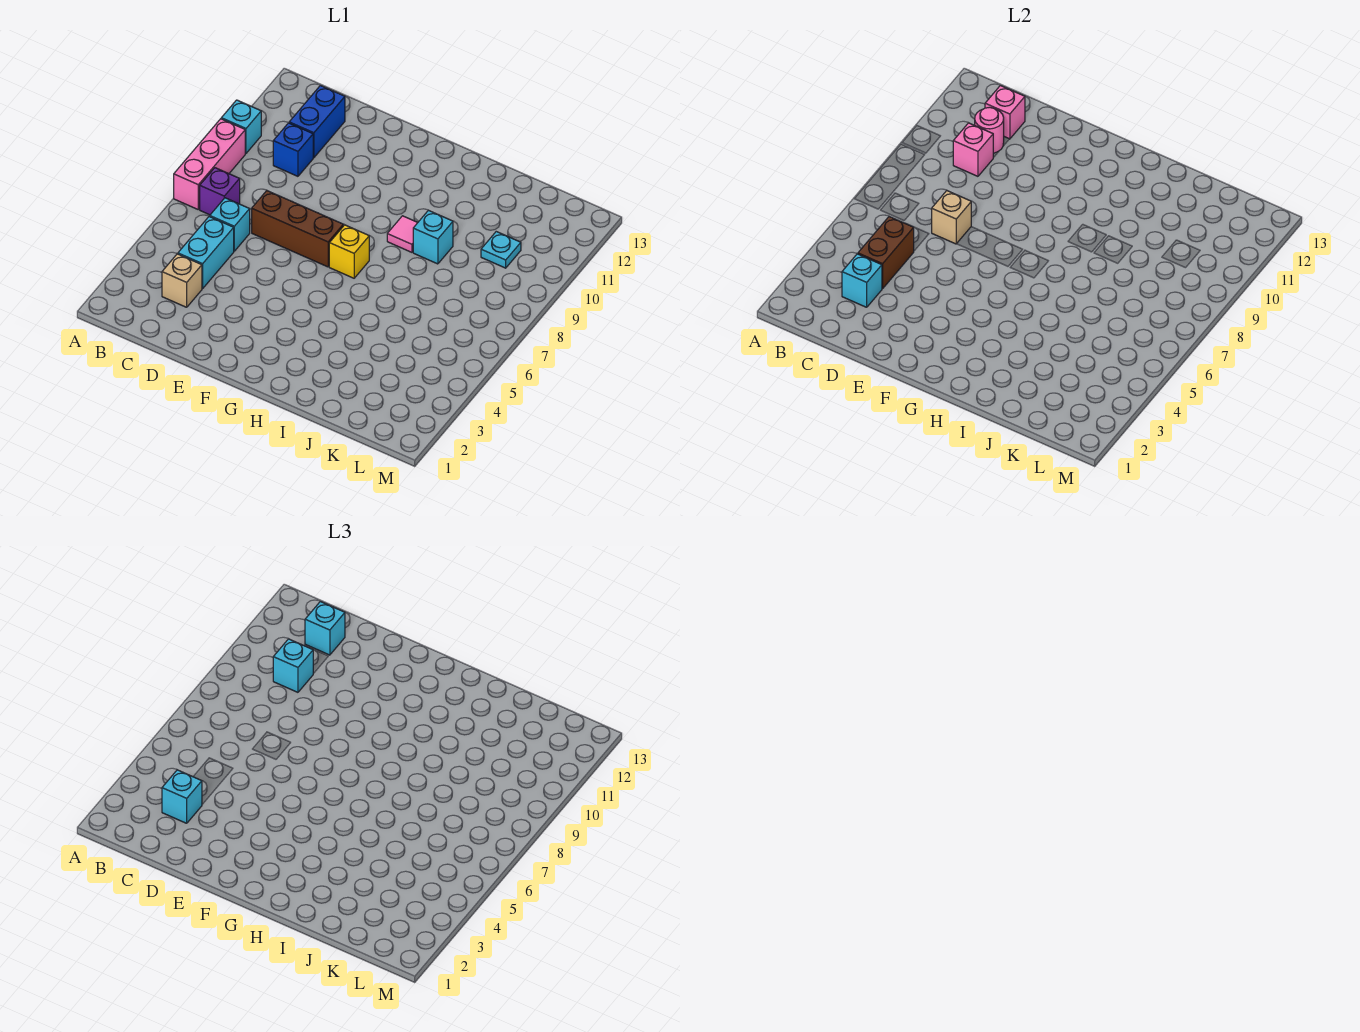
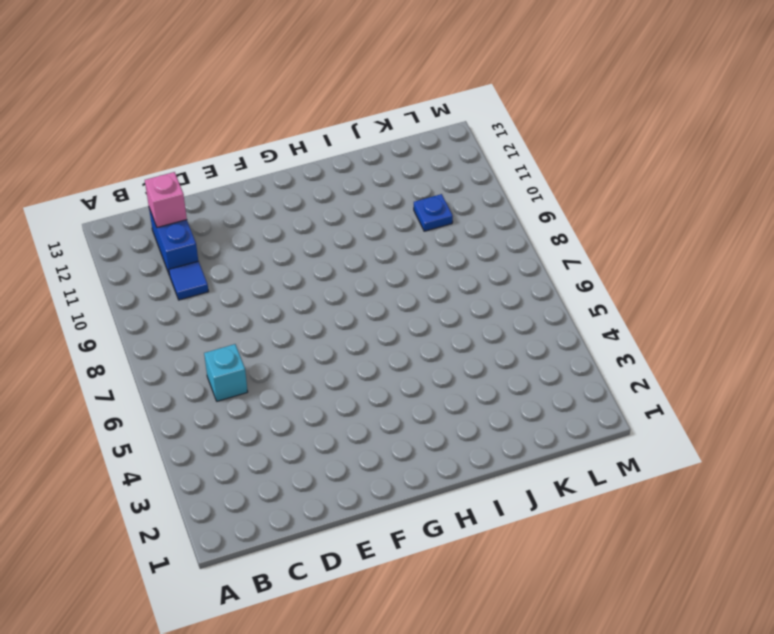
blue tile C10 level 1 -> blue brick C10 level 1
blue plate K10 level 1 -> cyan plate K10 level 1
none -> pink brick A7:A9 level 1
none -> cyan brick A10 level 1
none -> purple brick B7 level 1

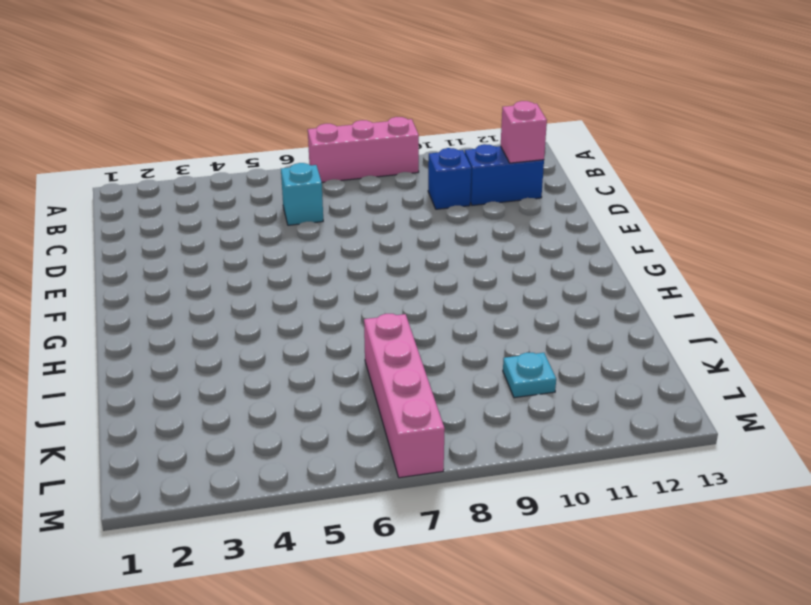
pink brick J7:M7 level 1 -> none
none -> cyan brick A10 level 1
none -> purple brick B7 level 1
none -> tan brick C3 level 1

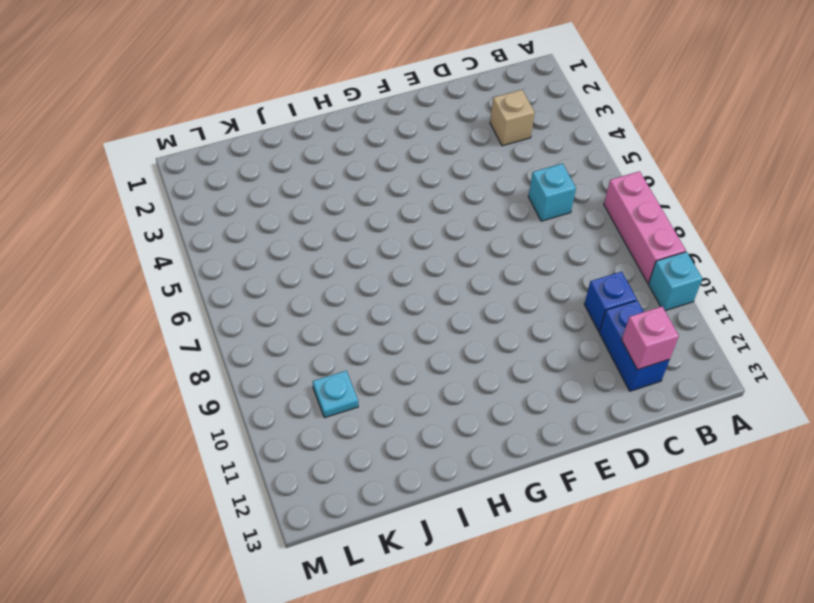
none -> purple brick B7 level 1
none -> cyan brick C4:C5 level 1
none -> brown brick D7:F7 level 1

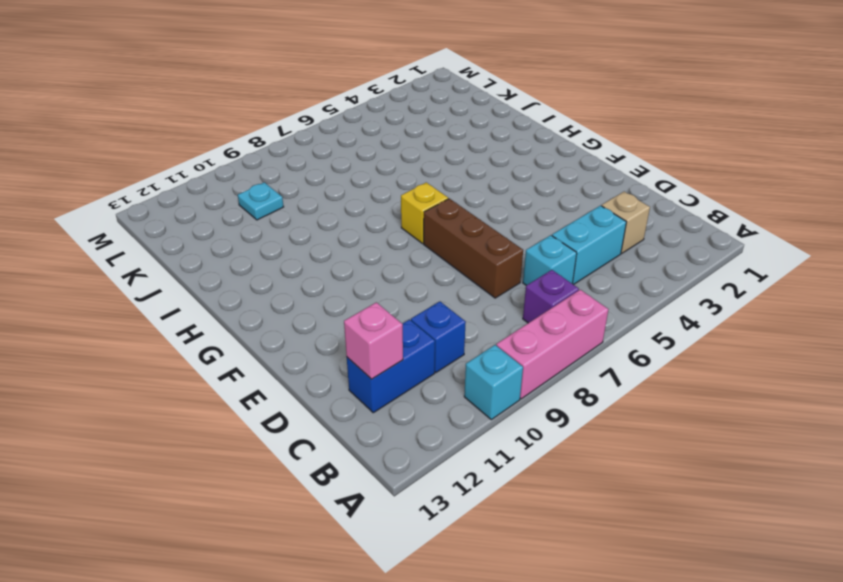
none -> pink tile H9 level 1
none -> cyan brick I9 level 1
none -> cyan brick C3 level 2

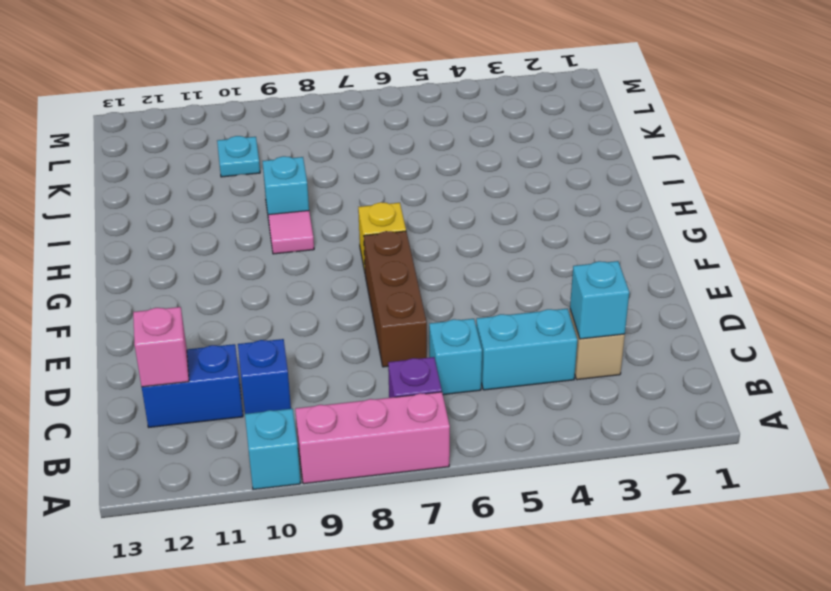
none -> brown brick C4:C5 level 2
none -> pink brick C10 level 2
none -> pink round brick C11 level 2

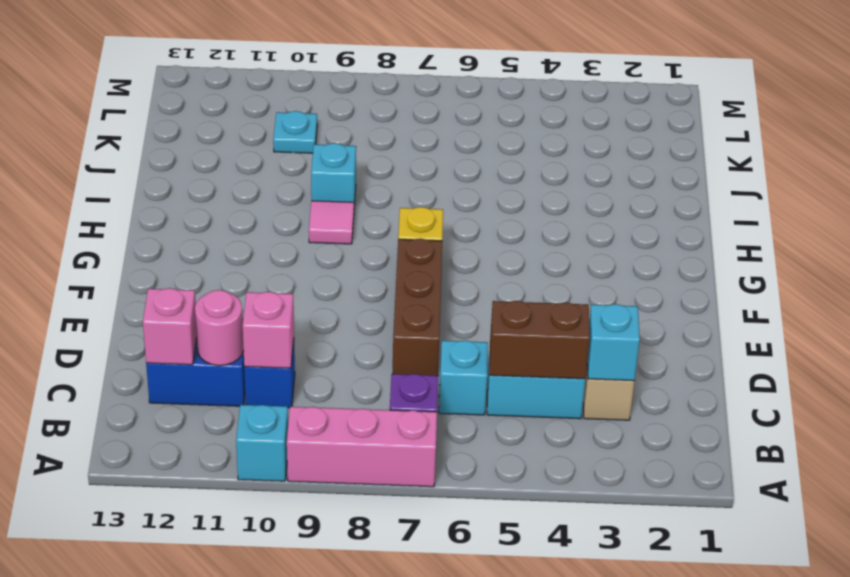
none -> tan brick D7 level 2
none -> cyan brick C3 level 3
none -> cyan brick C10 level 3

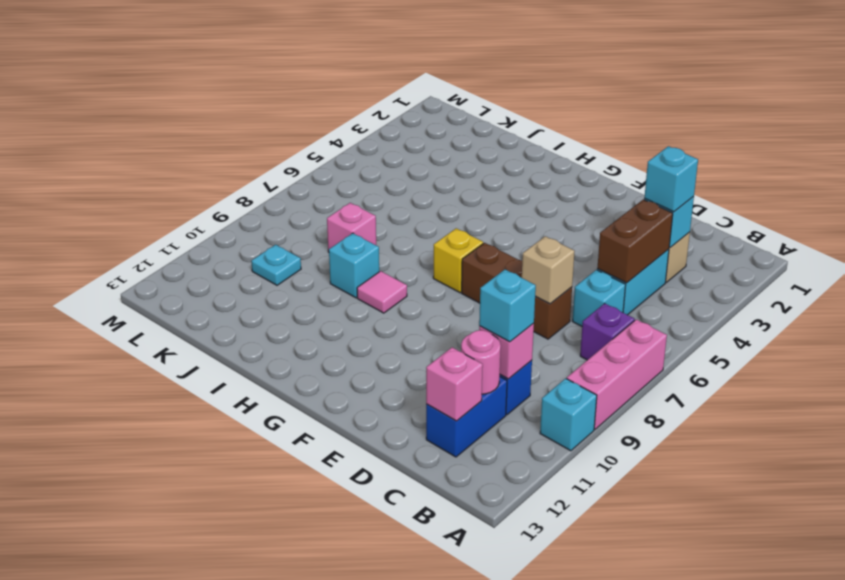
pink brick J8 level 1 -> none
none -> cyan brick C12 level 3

